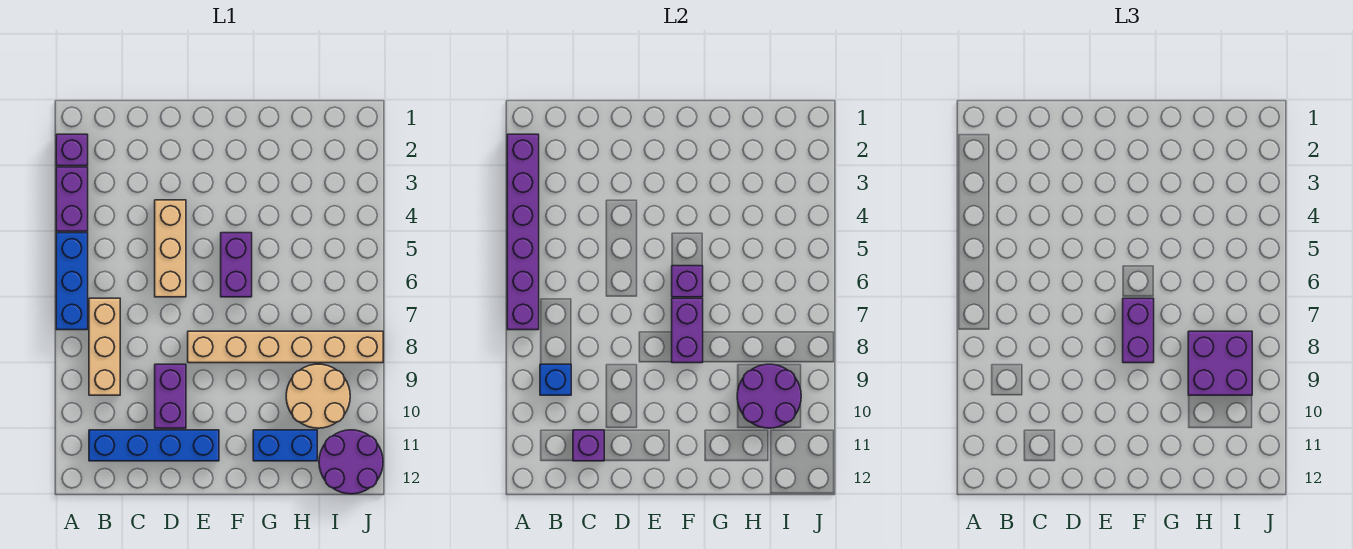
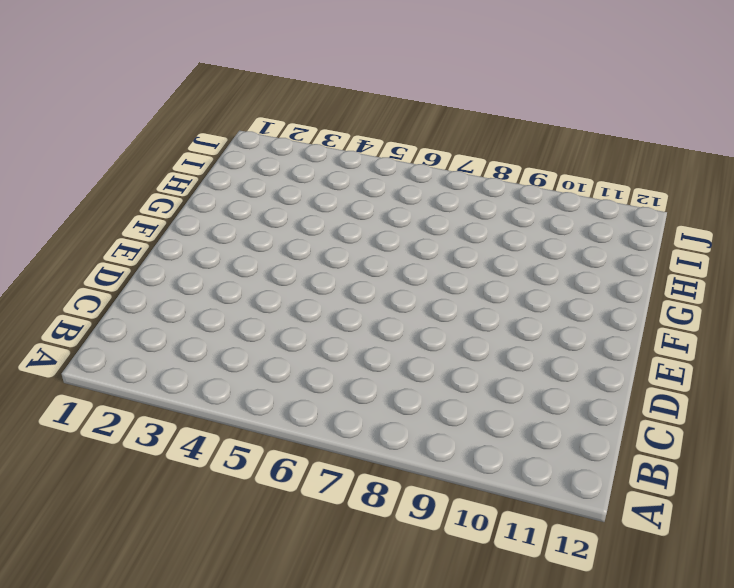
none -> purple brick A2 level 1
none -> purple brick A3:A4 level 1
none -> blue brick A5:A7 level 1

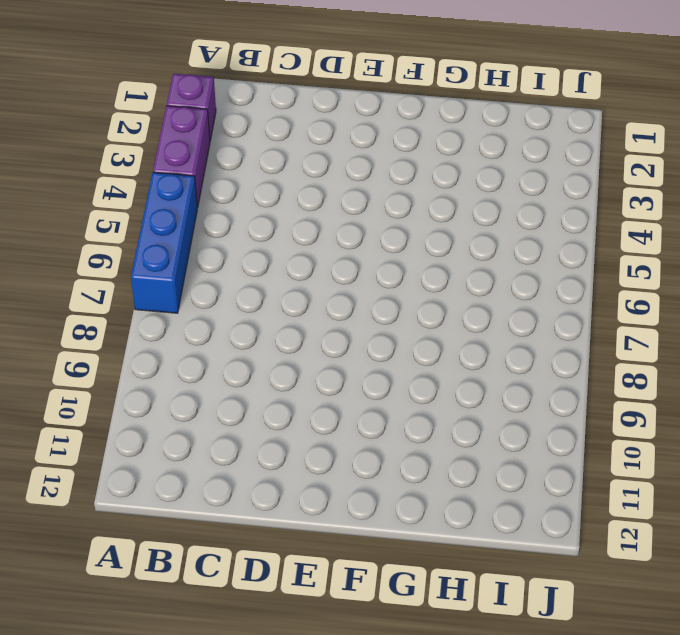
none -> tan brick B7:B9 level 1
none -> blue brick B11:E11 level 1
none -> tan brick D4:D6 level 1

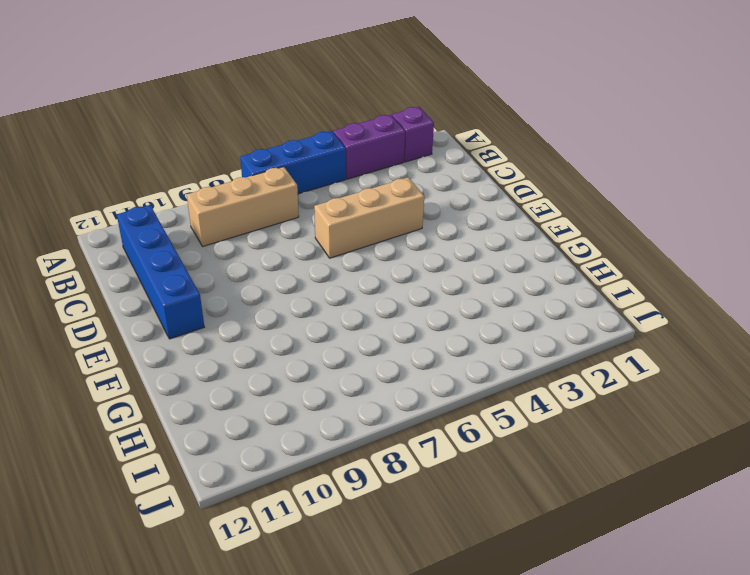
none -> purple brick D9:D10 level 1
none -> tan brick E8:J8 level 1
none -> purple brick F5:F6 level 1

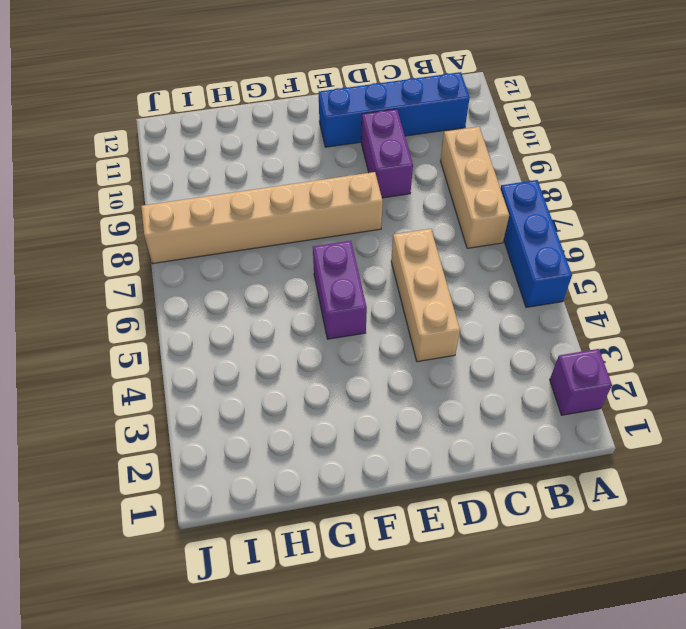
none -> purple brick A3:A4 level 1
none -> blue brick G11:H11 level 1
none -> tan round brick H9:I10 level 1

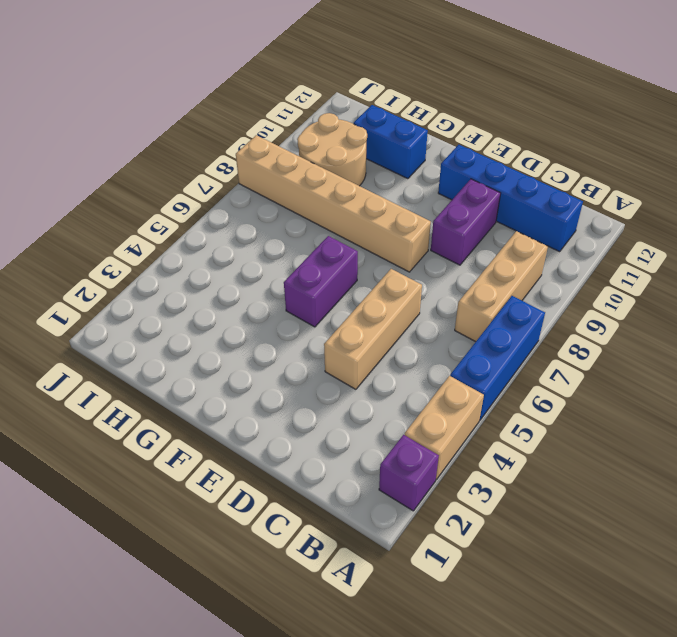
tan brick A3:A4 level 1 -> purple brick A3:A4 level 1
none -> purple round brick I11:J12 level 1
none -> purple brick A2:A7 level 2
none -> blue brick B9 level 2

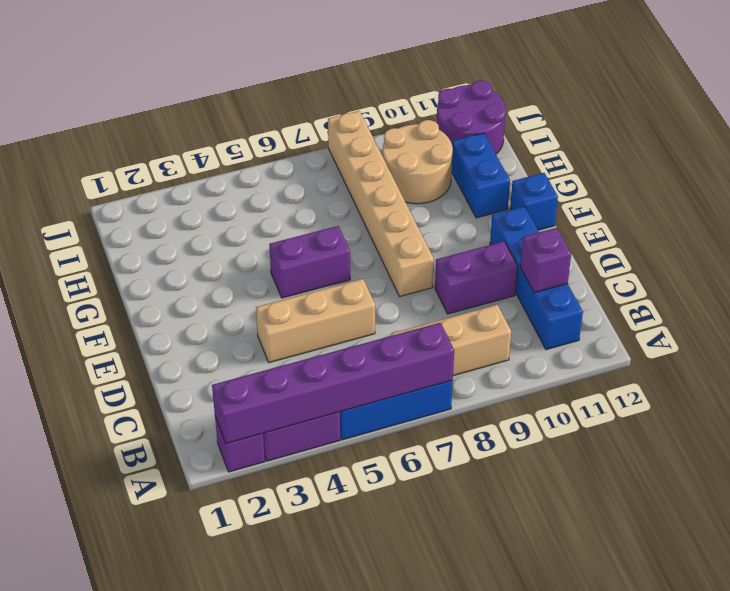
blue brick F12 level 1 -> blue brick B9 level 2
none -> purple brick F6 level 2
none -> purple brick F7:F8 level 2
none -> purple round brick H9:I10 level 2

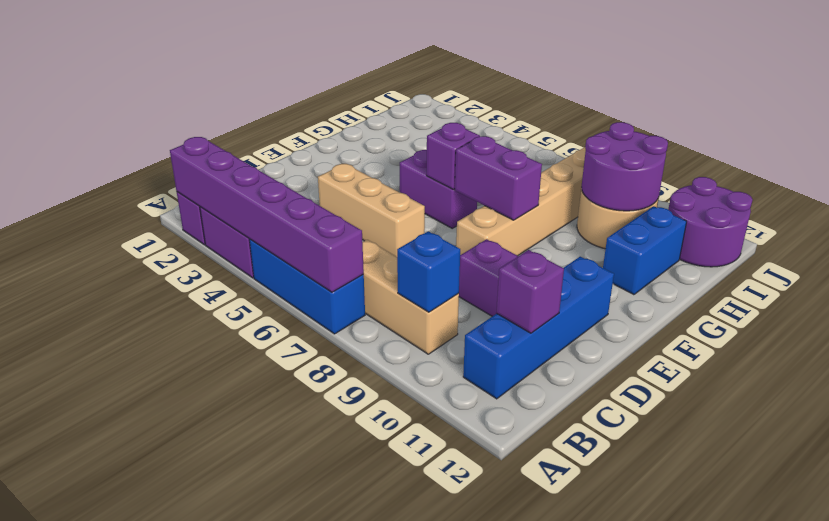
none -> purple brick F7:F8 level 3
none -> purple brick H8:I9 level 3

